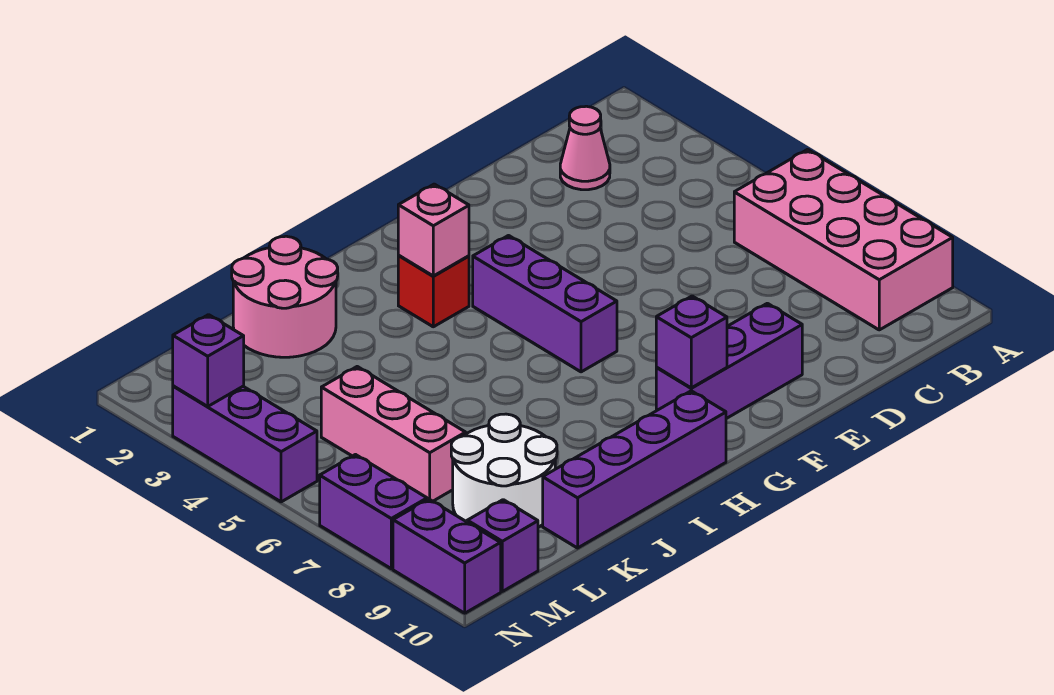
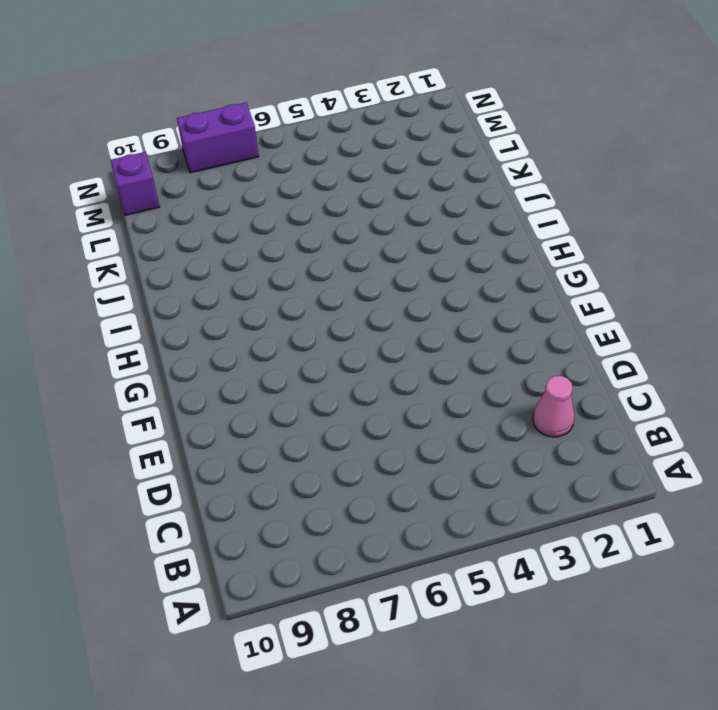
none -> pink brick A6:B9 level 1
none -> purple brick E9:G9 level 1
none -> purple brick G4:G6 level 1

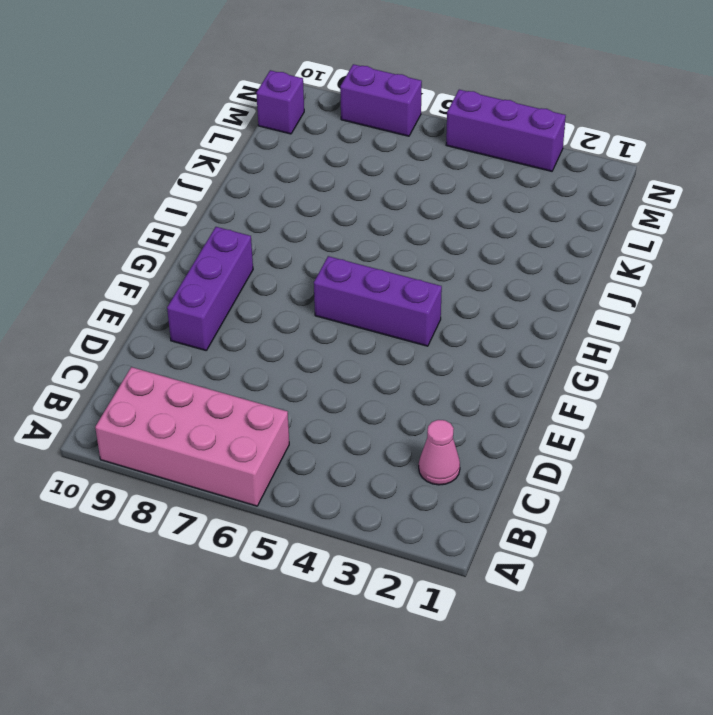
none -> red brick H3 level 1
none -> purple brick H10:K10 level 1
none -> pink round brick J1:K2 level 1

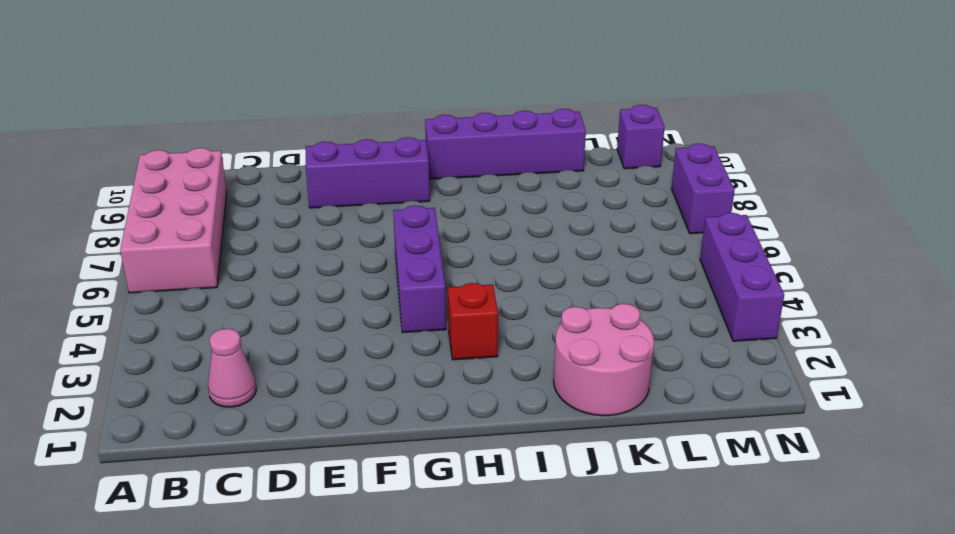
none -> white round brick K8:L9 level 1
none -> pink brick L5:L7 level 1
none -> purple brick N9:N10 level 1

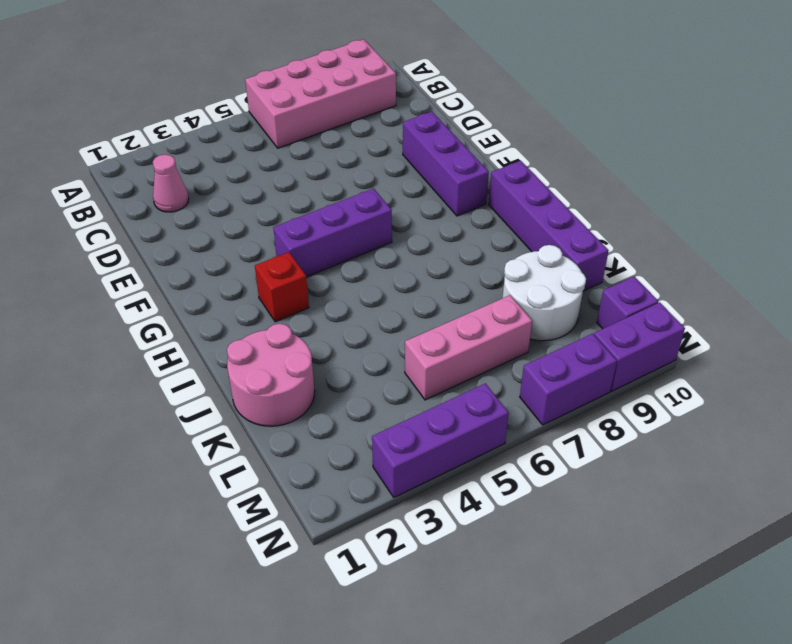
none -> purple brick G9 level 2
none -> pink brick H3 level 2
none -> purple brick N3 level 2

